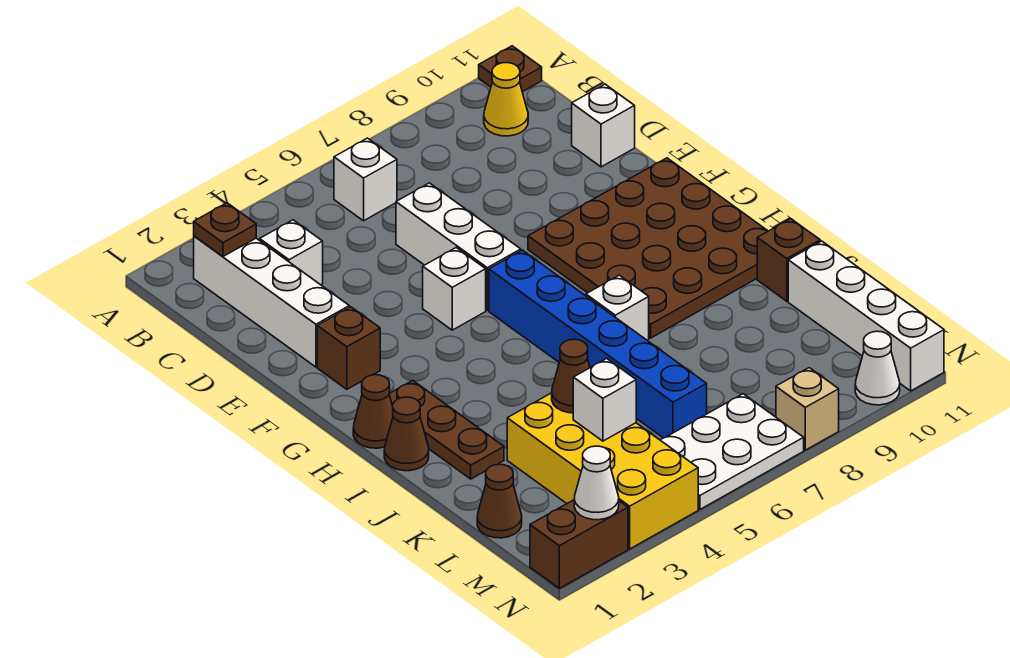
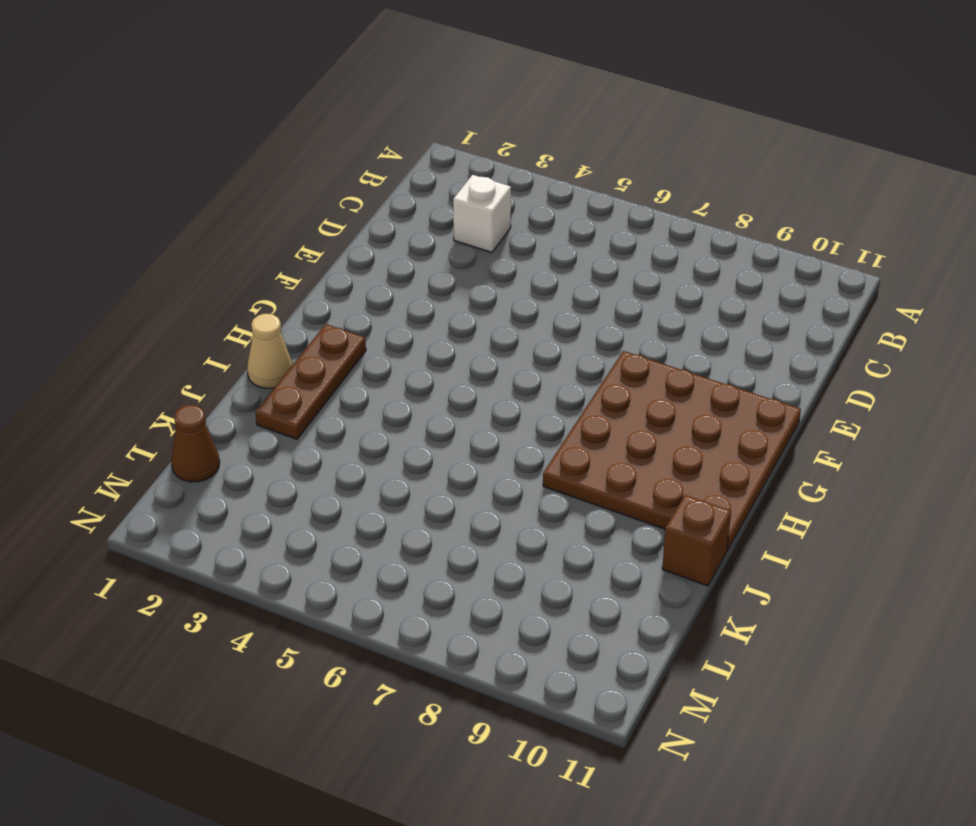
tan cone I1 level 1 -> brown cone I1 level 1
none -> brown plate A11 level 1
none -> white brick B2:E2 level 1
none -> white brick B6 level 1

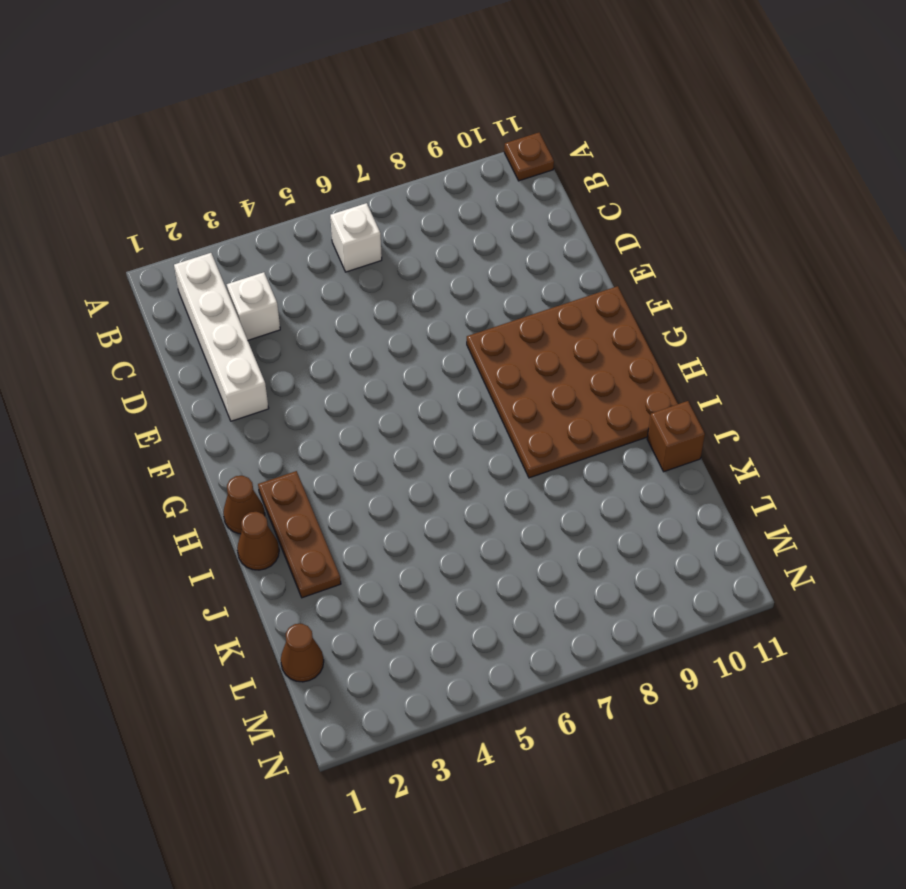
none -> yellow cone B10 level 1
none -> white brick D6:F6 level 1
none -> white brick D11 level 1

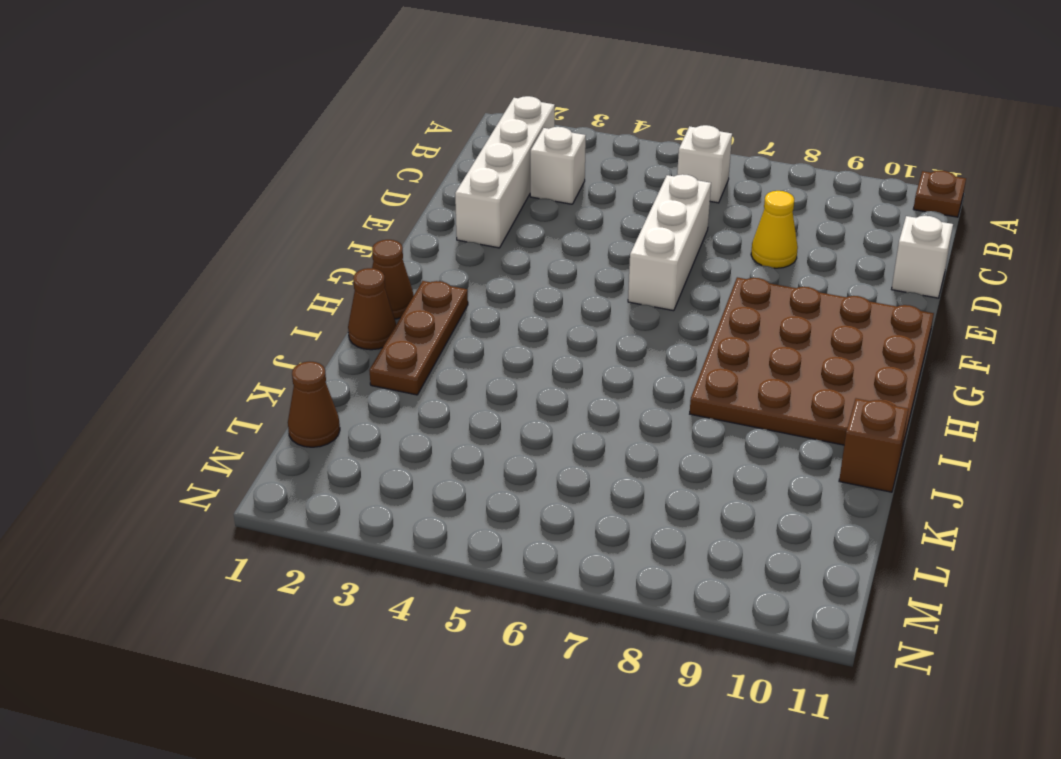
yellow cone D8 level 1 -> yellow cone B10 level 1
none -> brown brick F2 level 1
none -> white brick F5 level 1
none -> blue brick G6:L6 level 1

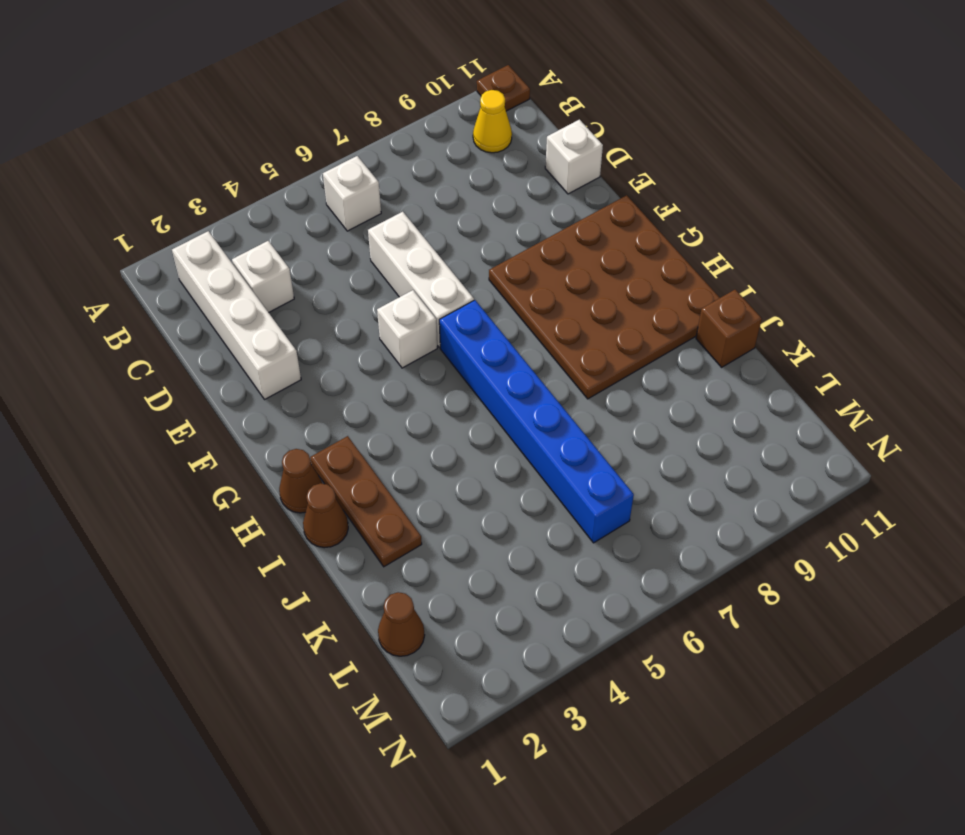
none -> brown brick F2 level 1
none -> white brick I7 level 1
none -> yellow brick K3:N4 level 1

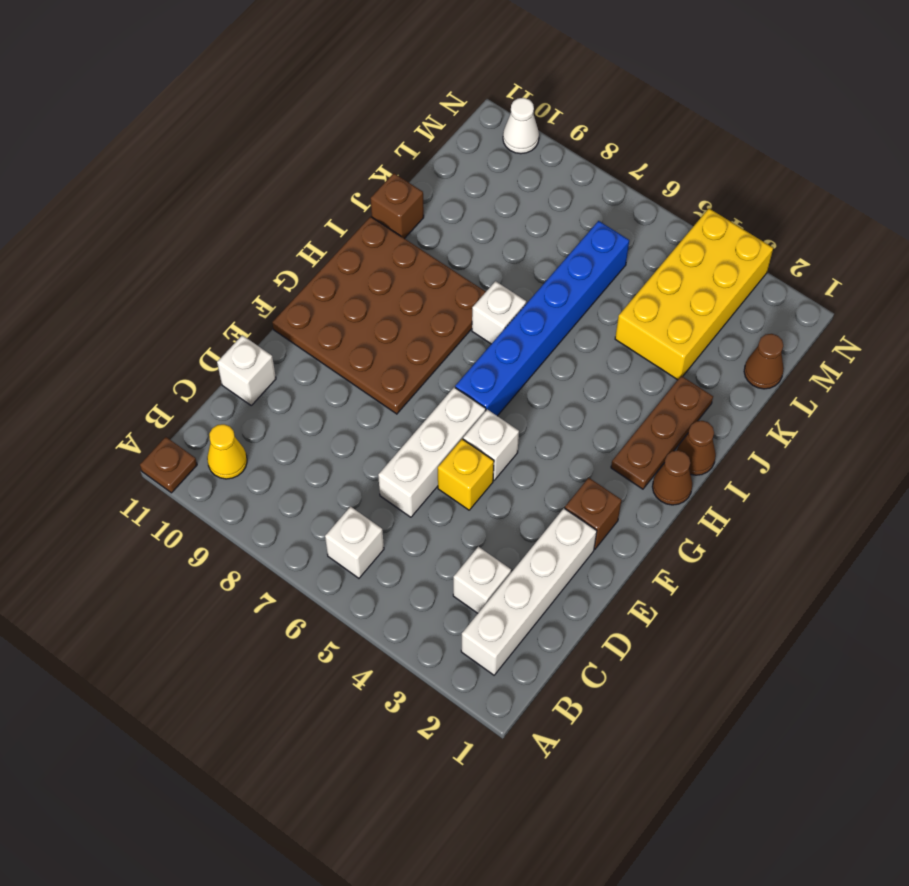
yellow brick E5 level 1 -> none
none -> white brick K11:N11 level 1
none -> white plate M5:N7 level 1
none -> brown brick N1:N2 level 1

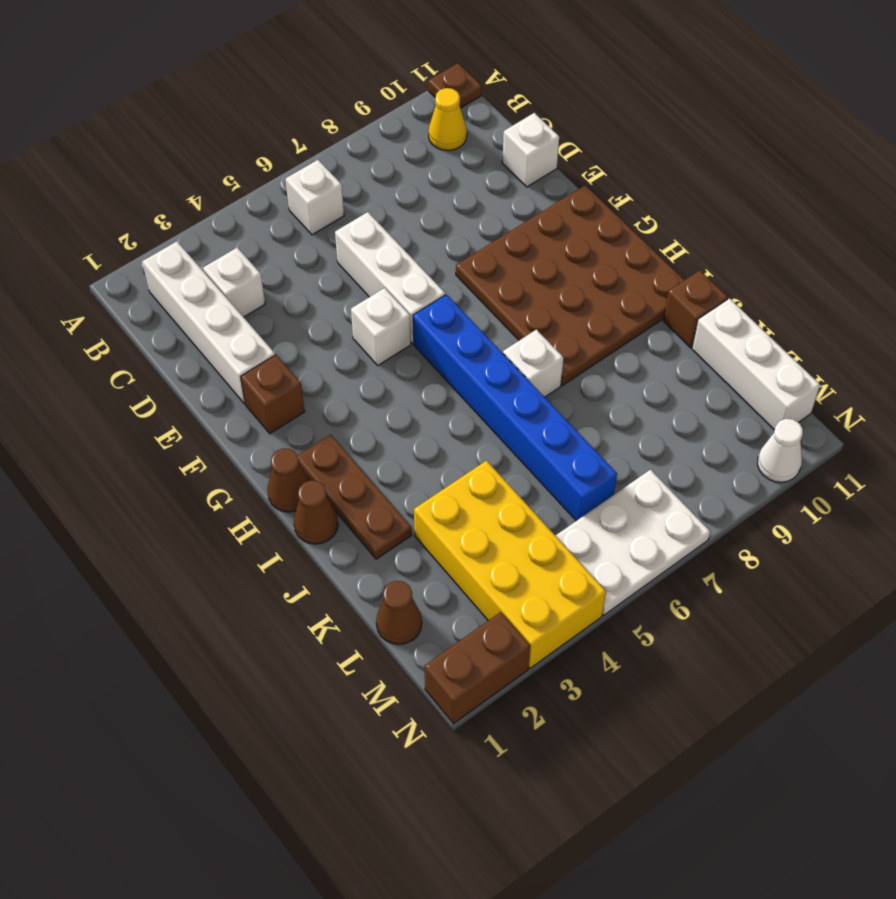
white brick K11:M11 level 1 -> white brick K11:N11 level 1
none -> tan brick N8 level 1
none -> brown plate B2 level 2
none -> brown cone K4 level 2

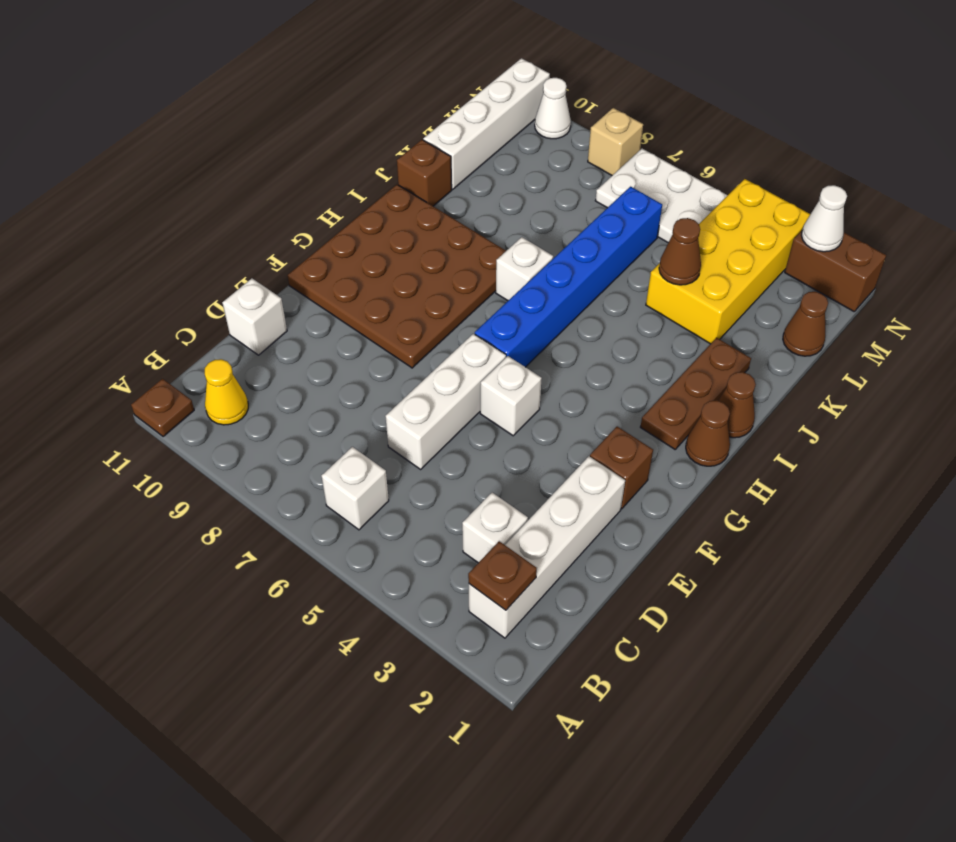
none -> white brick L4 level 2

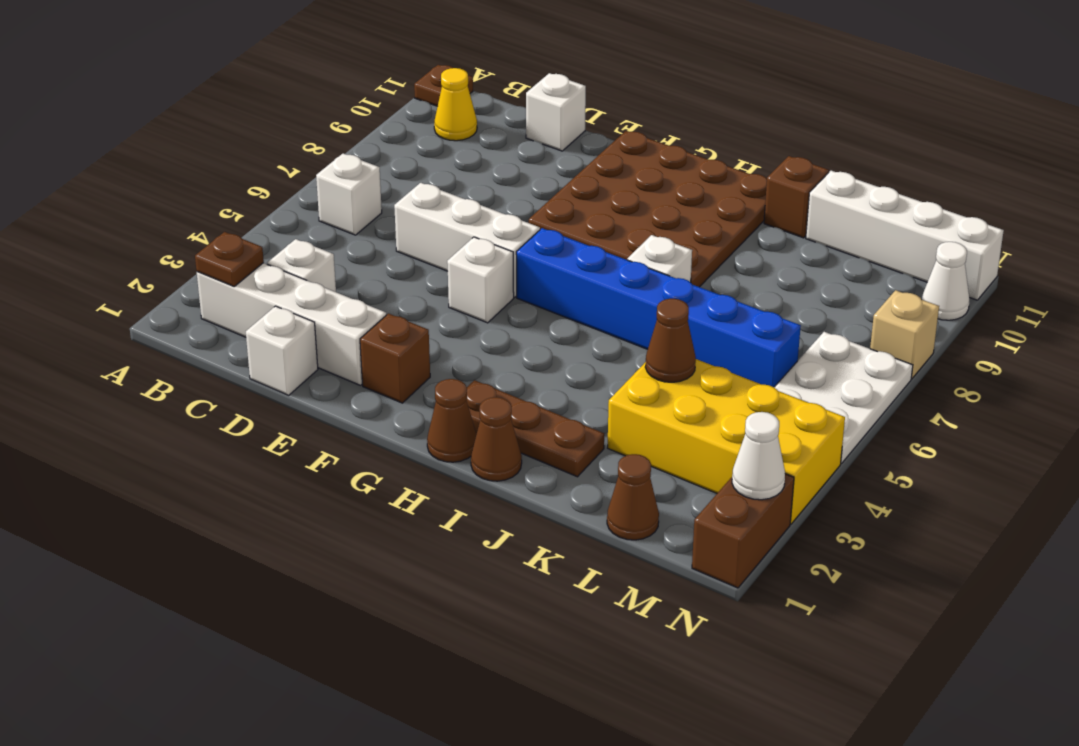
white brick D1 level 1 -> white brick L4 level 2

